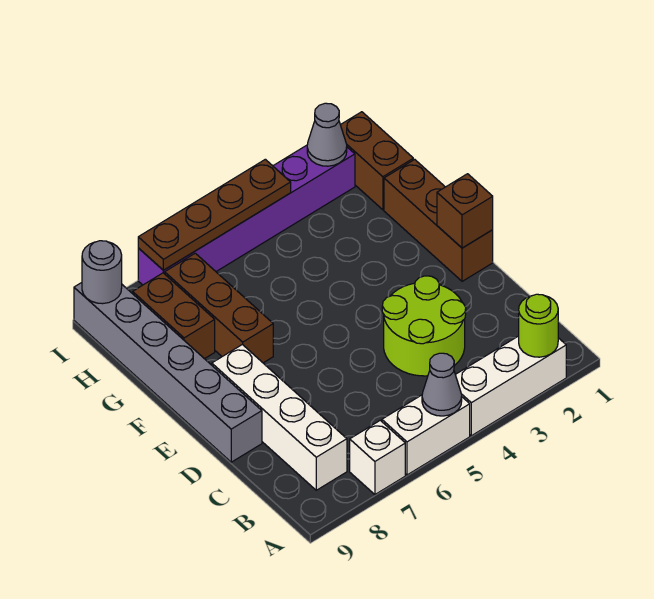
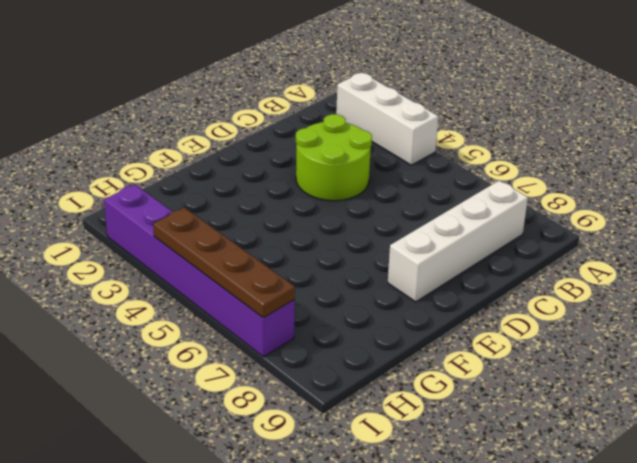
none -> white brick A5:A6 level 1
none -> white brick A7 level 1
none -> grey brick D9:I9 level 1

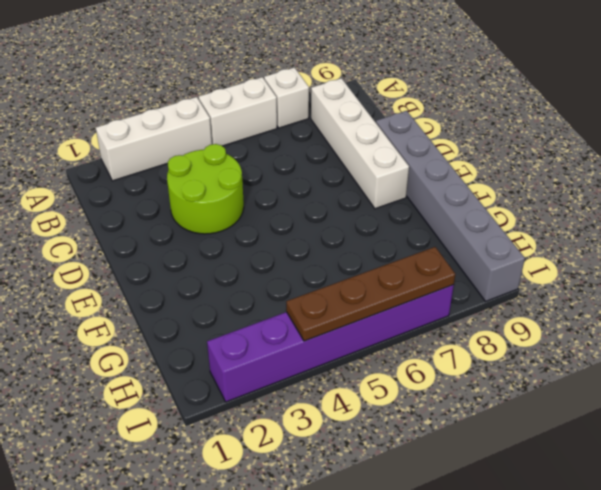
none -> brown brick E1:G1 level 1
none -> brown brick F7:H7 level 1
none -> brown brick G8:H8 level 1

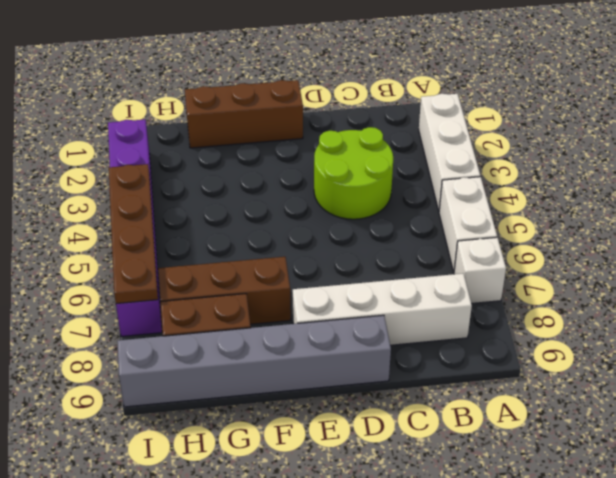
none -> brown brick H1:I1 level 1
none -> lime round brick A2 level 2
none -> grey cone A5 level 2

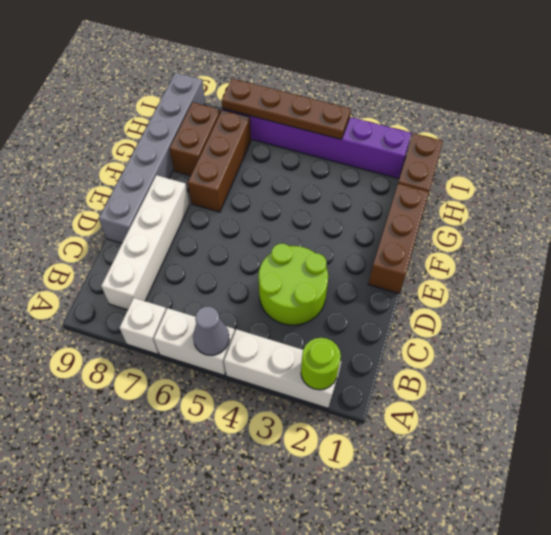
none -> brown brick E1 level 2
none -> grey cone I2 level 2
none -> grey round brick I9 level 2

